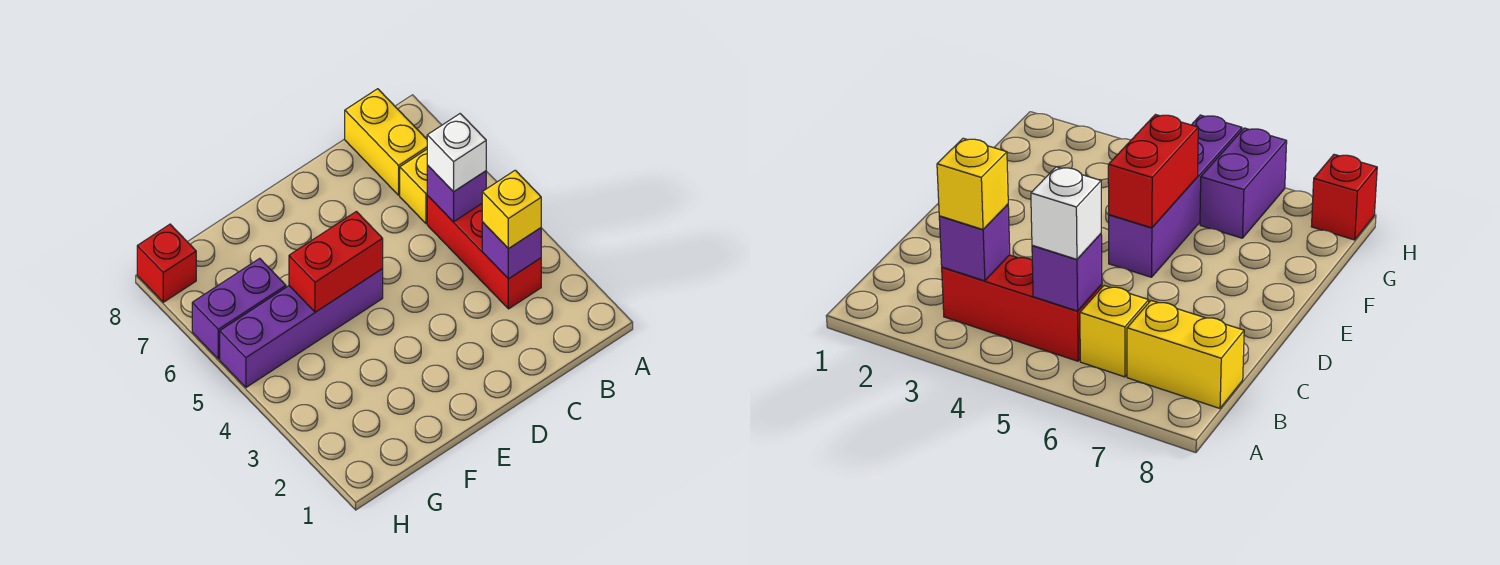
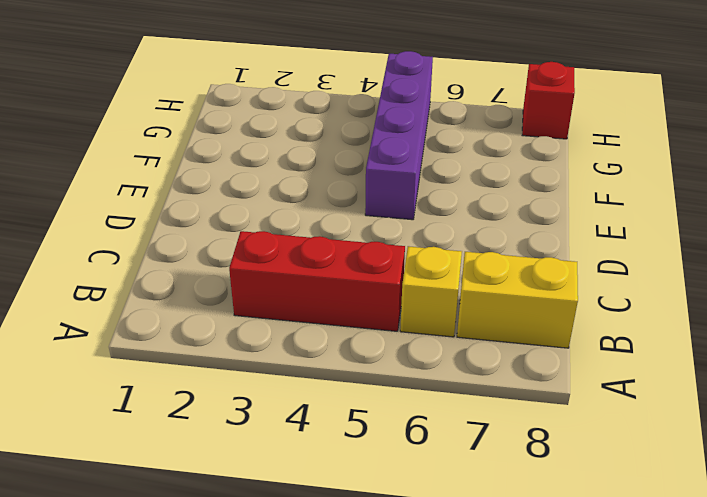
none -> purple brick G6:H6 level 1
none -> purple brick B3 level 2

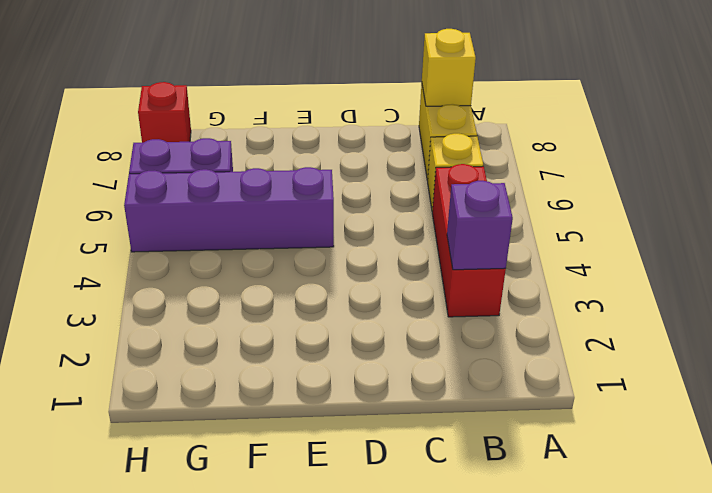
yellow brick B8 level 2 -> yellow brick B3 level 3
none -> purple brick B5 level 2
none -> red brick E5:F5 level 2

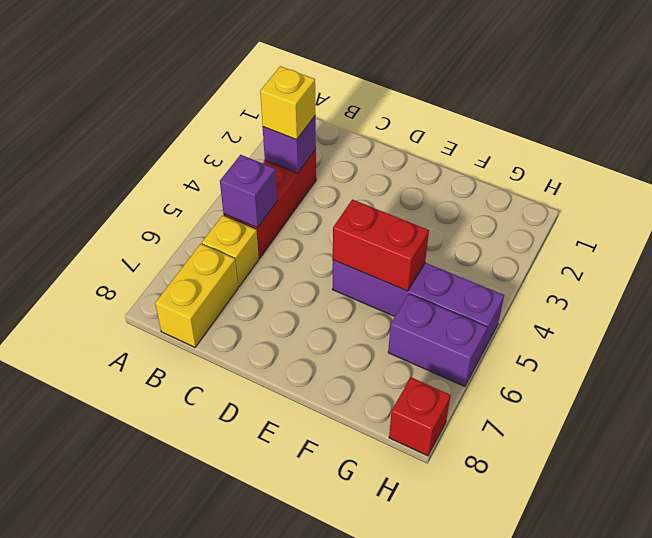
none -> white brick B5 level 3

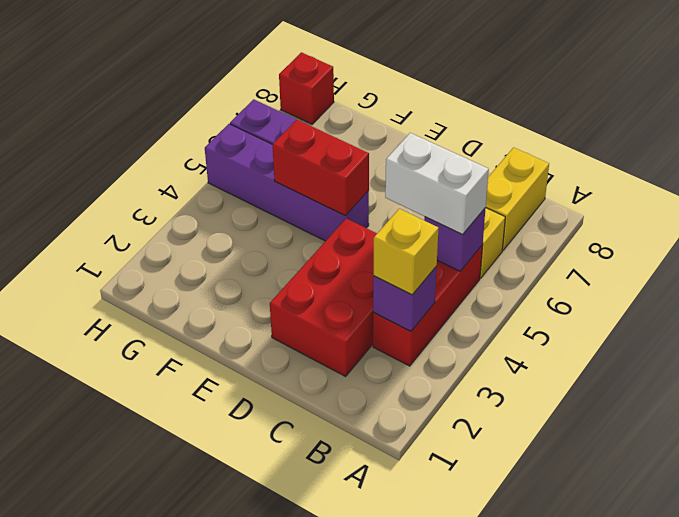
white brick B5:C5 level 3 -> white brick B5 level 3
red brick C2:D4 level 1 -> none

